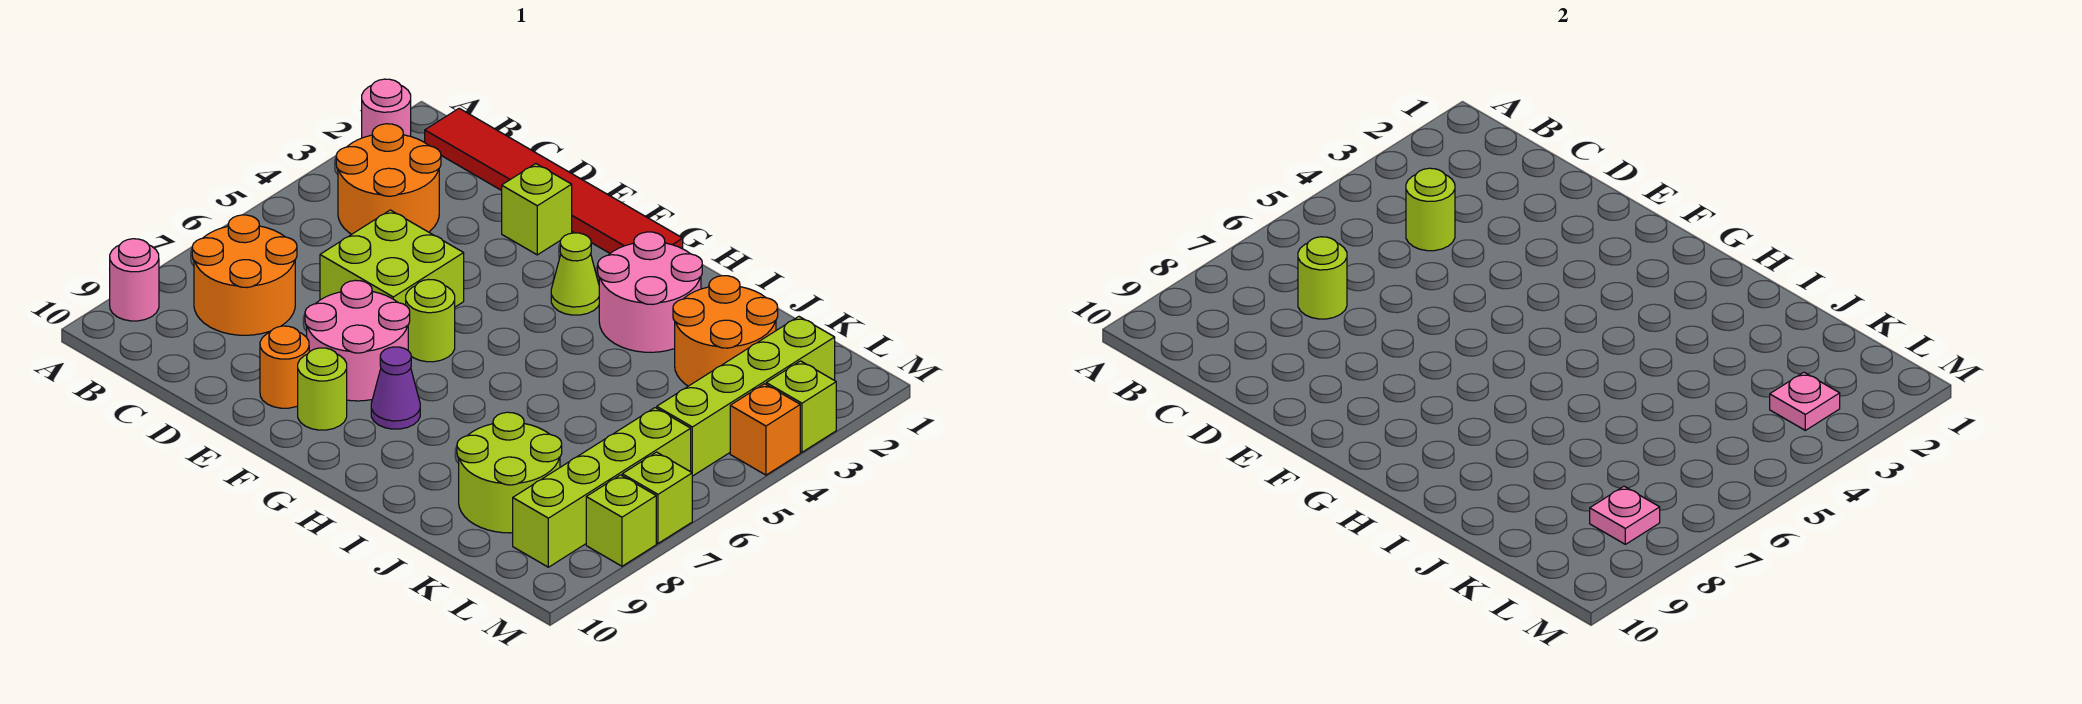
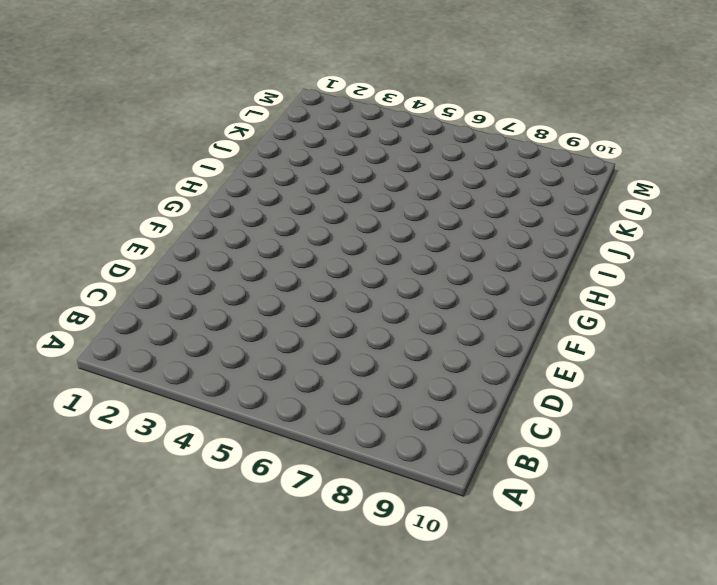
none -> pink round brick A2 level 1
none -> pink round brick A9 level 1
none -> red tile B1:G1 level 1

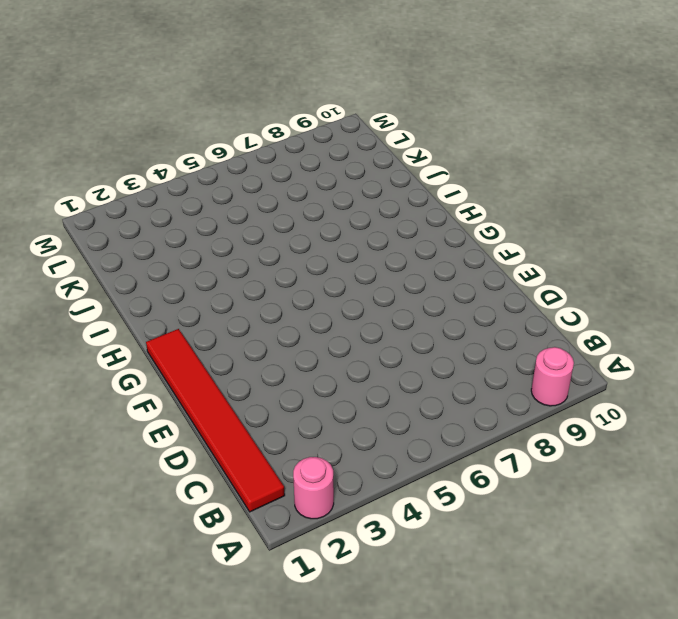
none -> orange round brick B3:C4 level 1
none -> orange round brick B7:C8 level 1
none -> lime brick D5:E6 level 1

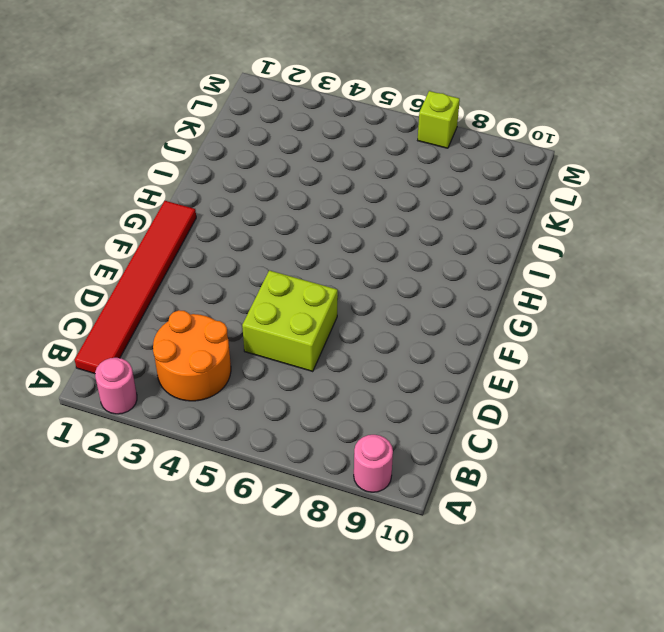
none -> orange round brick B7:C8 level 1
none -> lime brick E2 level 1
none -> pink round brick E7:F8 level 1

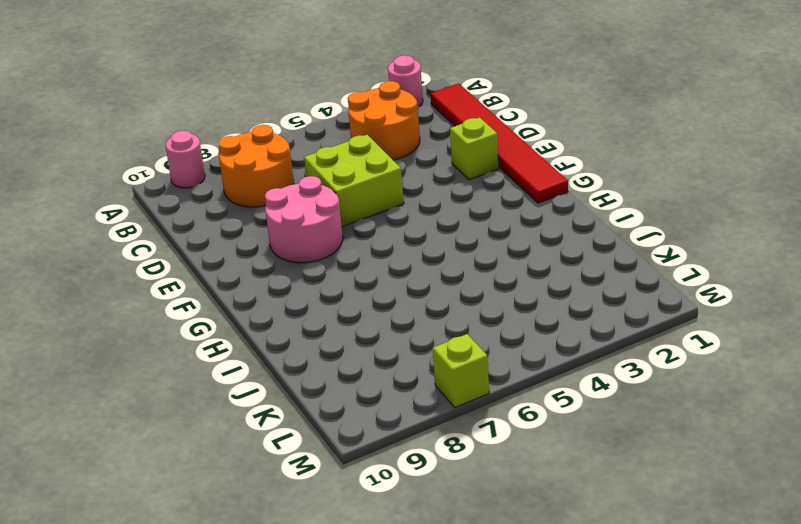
none -> orange round brick E9 level 1
none -> lime round brick F6 level 1
none -> lime round brick F9 level 1

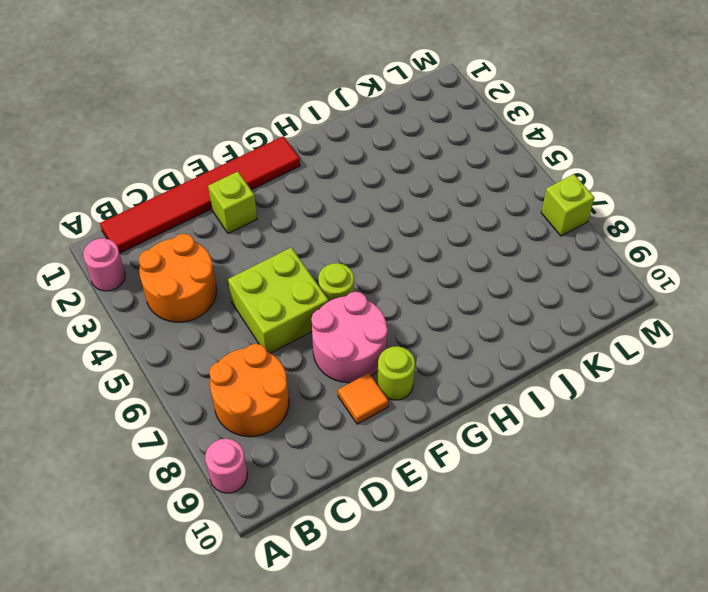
orange tile E9 level 1 -> orange round brick E9 level 1
none -> lime cone G3 level 1
none -> purple cone G8 level 1
none -> pink round brick H2:I3 level 1

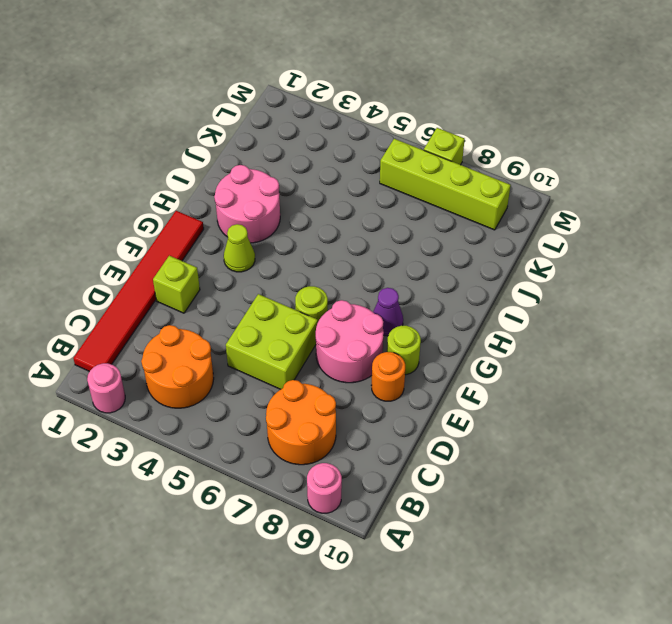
none -> orange round brick J2:K3 level 1
none -> lime round brick J8:K9 level 1
none -> lime brick L2:L5 level 1

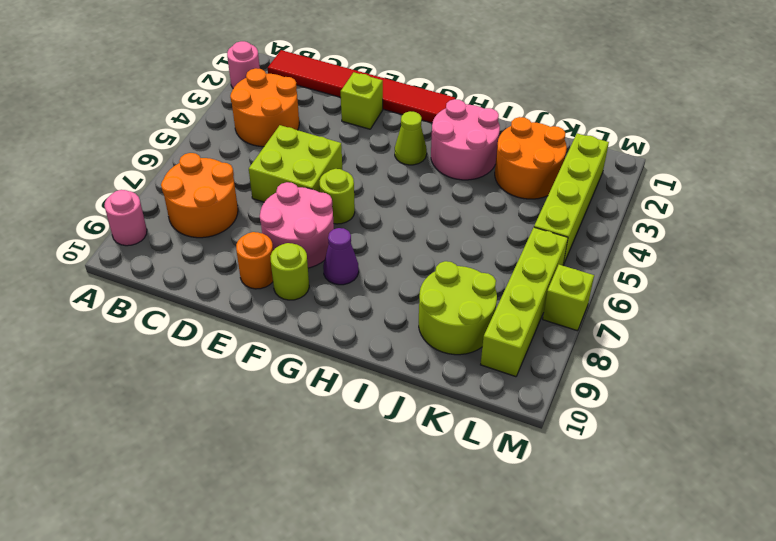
none -> lime brick M3 level 1
none -> orange brick M4 level 1
none -> lime brick M8 level 1

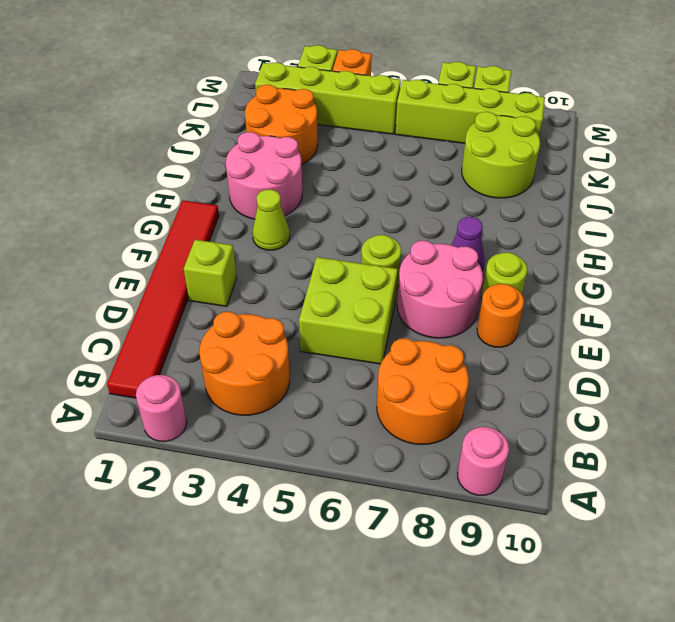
none -> lime round brick C4 level 2
none -> lime round brick C7 level 2
none -> pink plate L3 level 2

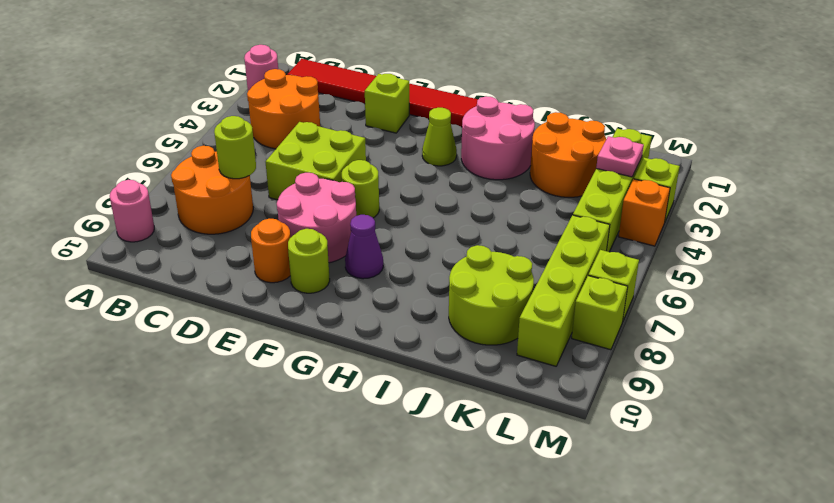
none -> lime round brick C4 level 2
none -> pink plate L8 level 2

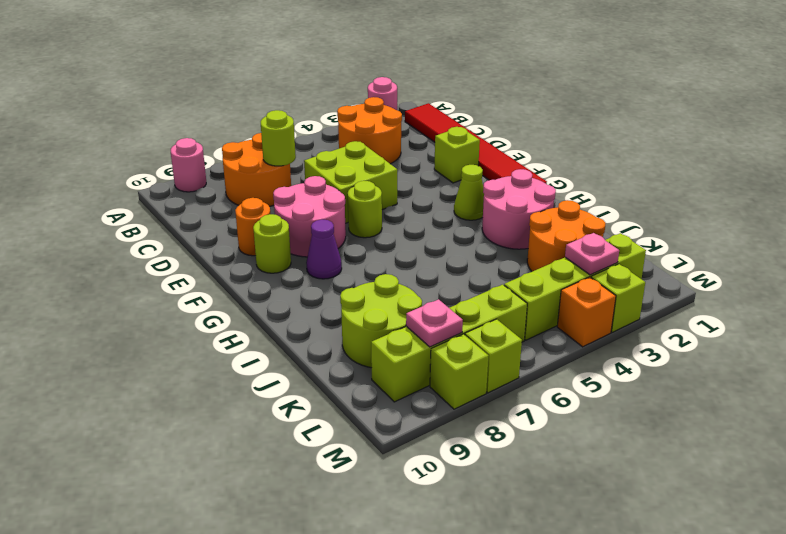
none -> lime round brick C4 level 2

